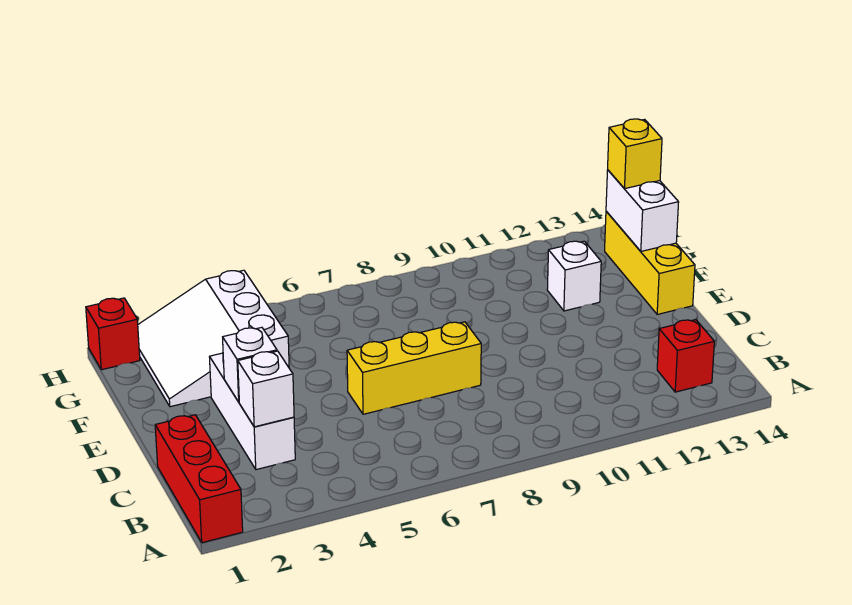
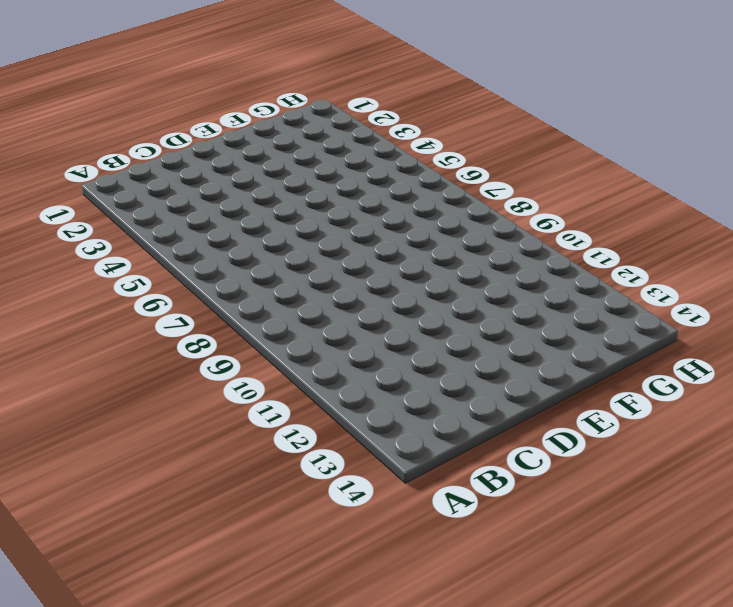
none -> red brick A1:C1 level 1
none -> red brick B13 level 1
none -> white brick C3:E3 level 1

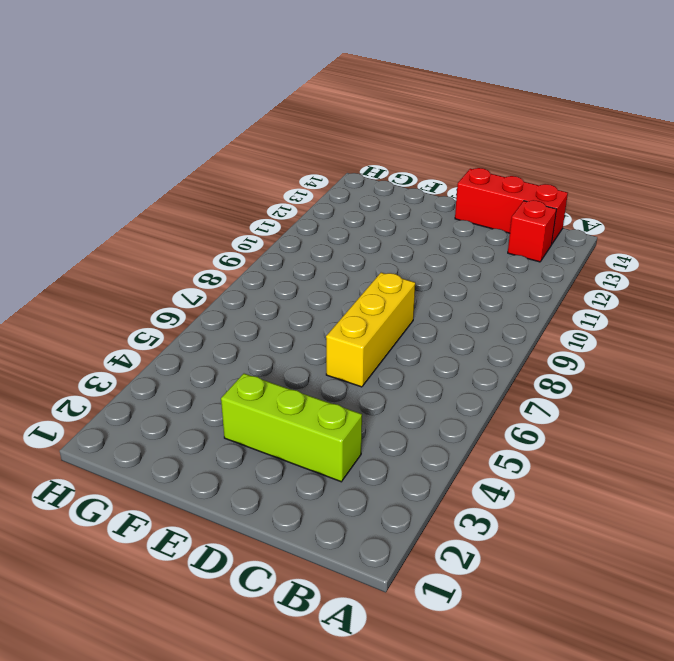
red brick B14:D14 level 1 -> red brick A1:C1 level 1
lime brick C3:E3 level 1 -> white brick C3:E3 level 1
none -> yellow brick E14:G14 level 1
none -> white slope F2:H4 level 1 top 4
none -> white brick F12 level 1

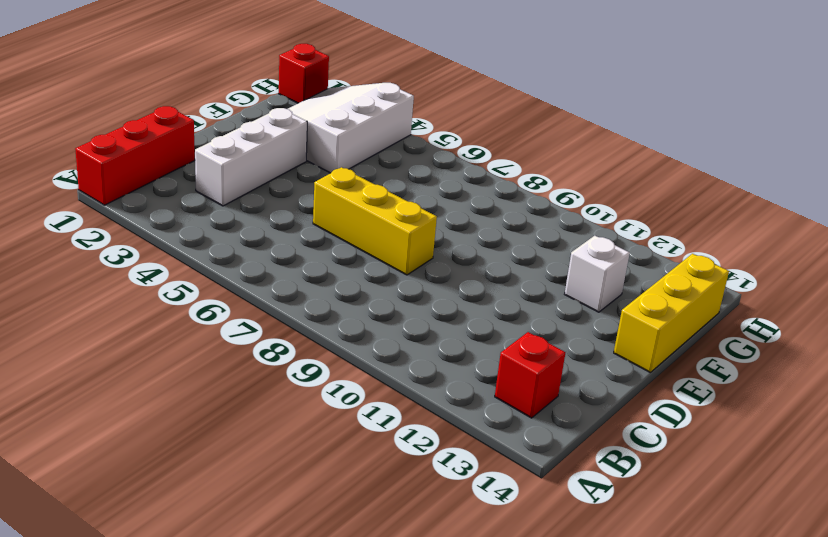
none -> white brick C3 level 2
none -> white brick D3 level 2
none -> white brick F14:G14 level 2

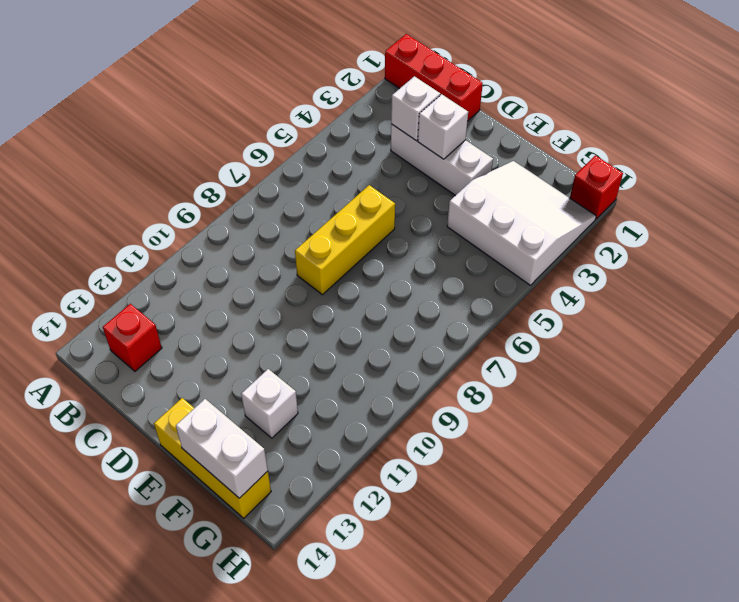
none -> yellow brick G14 level 3

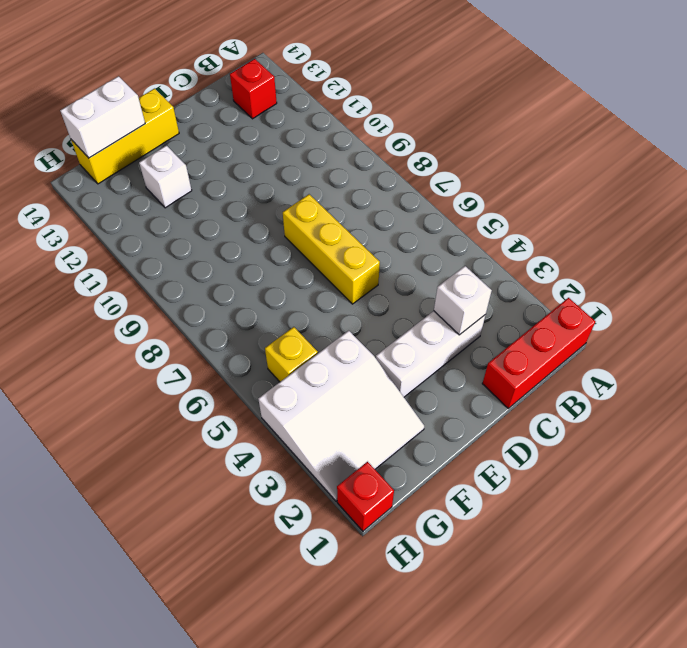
yellow brick G5 level 1 -> yellow brick G14 level 3
none -> white brick D3 level 2

